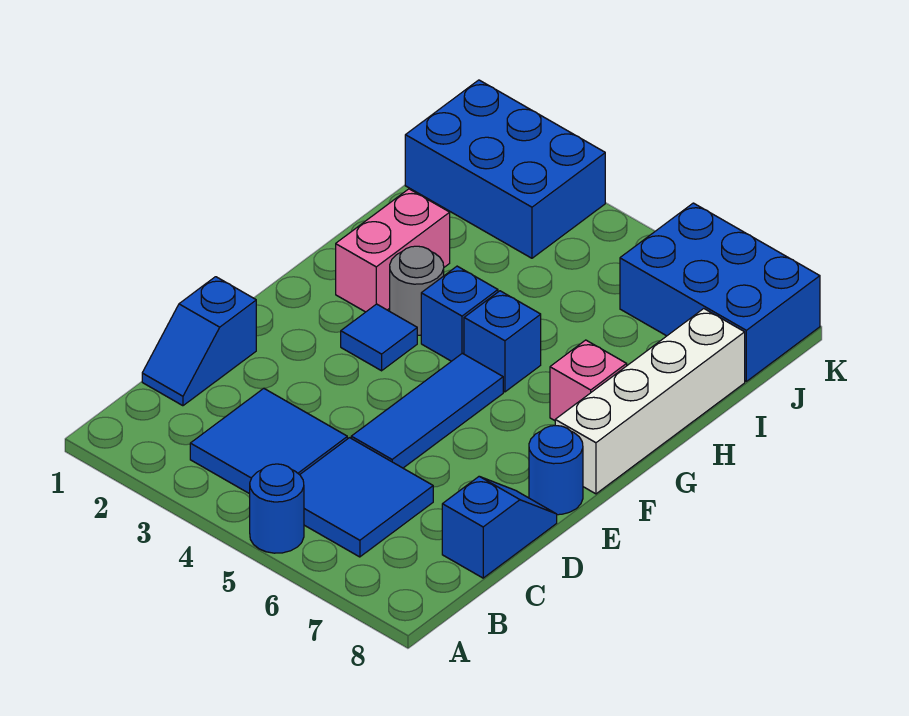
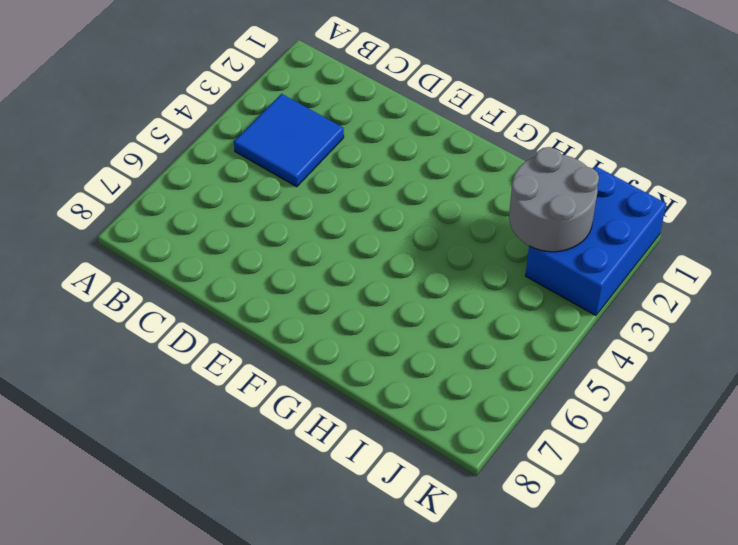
grey round brick I2:J3 level 2 -> none
none -> blue round brick A5 level 1
none -> blue tile B5:C6 level 1
none -> blue slope C1:D1 level 1 top D

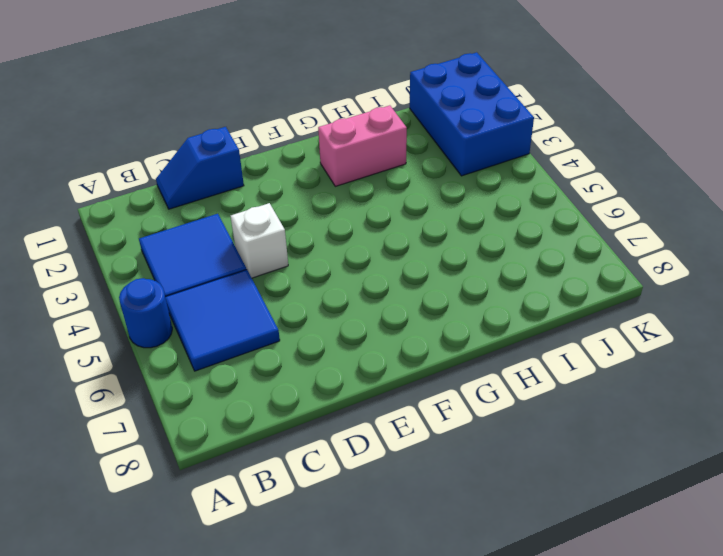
white brick D4 level 1 -> none
none -> blue slope C8:D8 level 1 top C
none -> blue tile D5:F5 level 1
none -> blue round brick E8 level 1

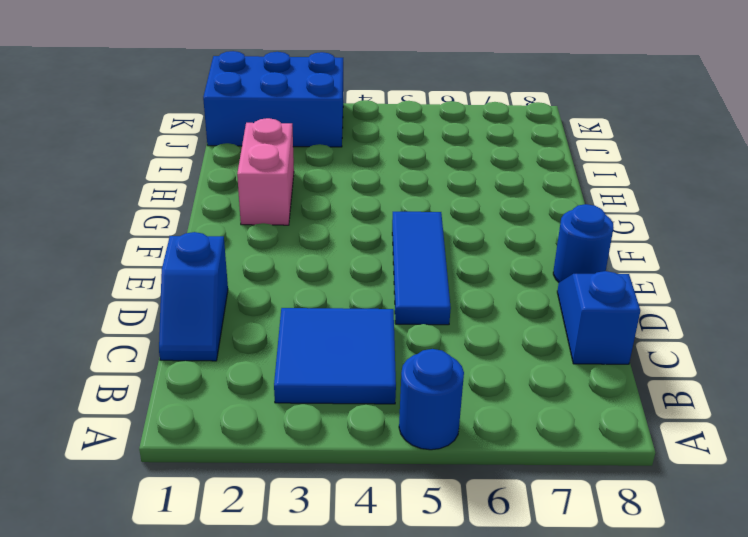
none -> blue tile B5:C6 level 1
none -> blue tile F3 level 1
none -> white brick F8:I8 level 1

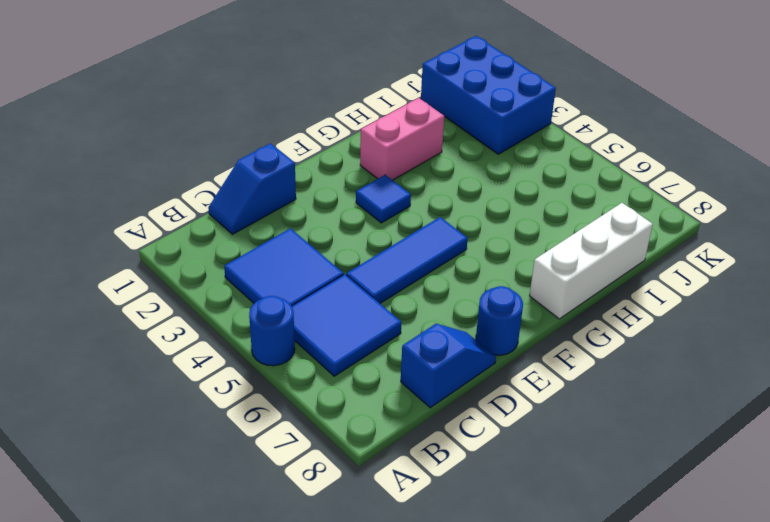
white brick G8:I8 level 1 -> white brick F8:I8 level 1
none -> grey round brick G3 level 1
none -> blue brick G4 level 1
none -> blue brick G5 level 1

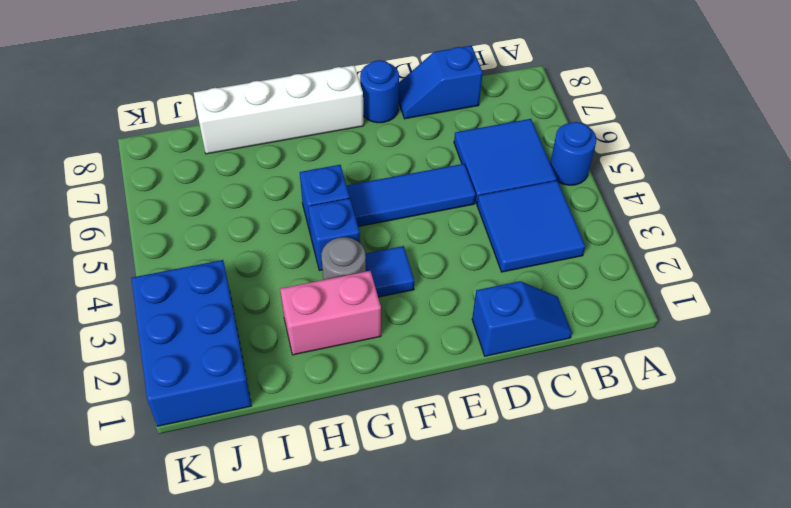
none -> pink brick G7 level 1
none -> blue brick J6:K8 level 1

